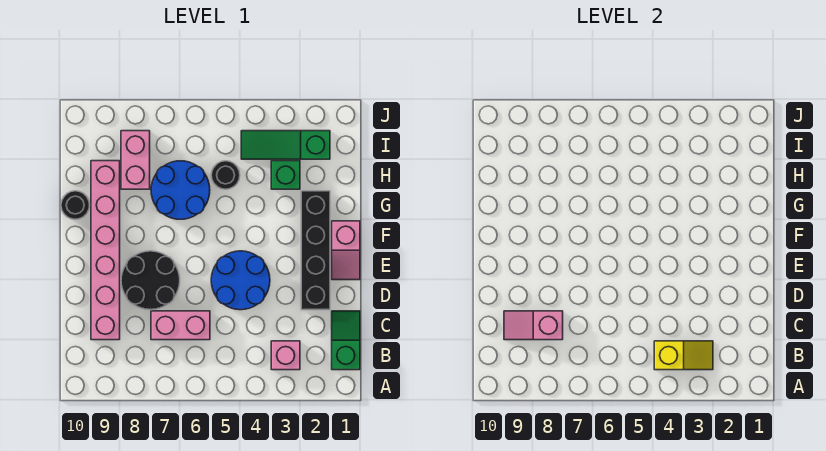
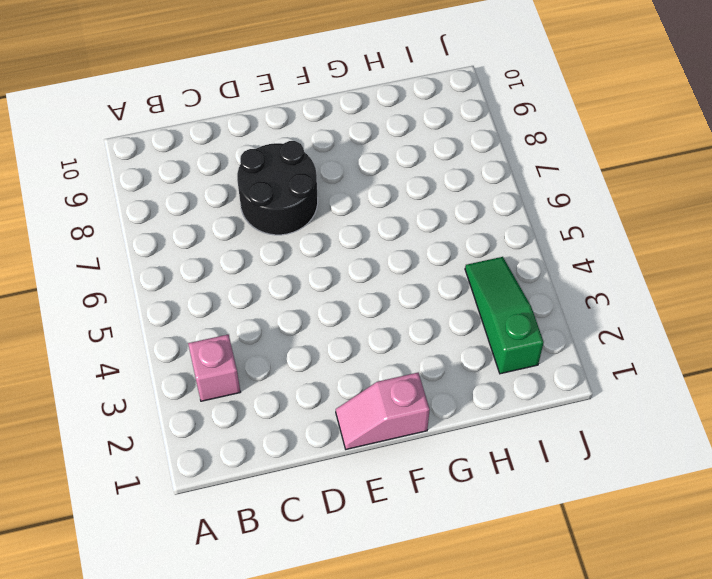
none -> green slope B1:C1 level 1 top B
none -> pink brick C6:C7 level 1
none -> pink brick C9:H9 level 1

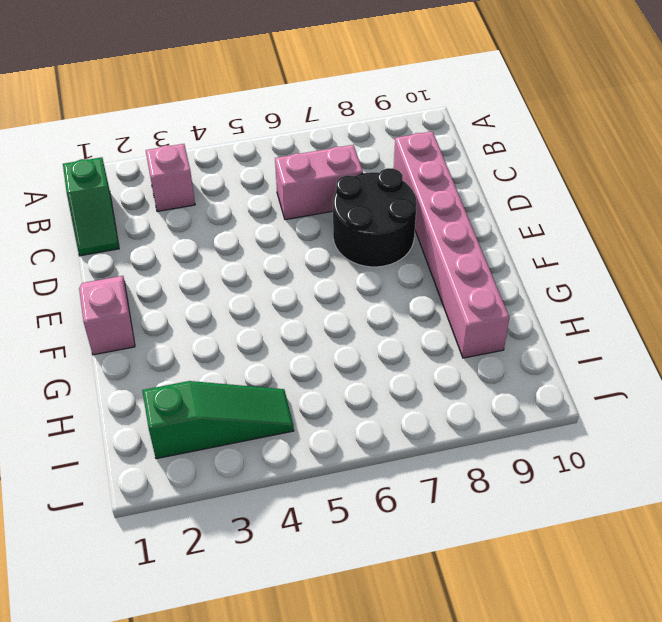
none -> black brick D2:G2 level 1
none -> blue round brick D4:E5 level 1
none -> blue round brick G6:H7 level 1

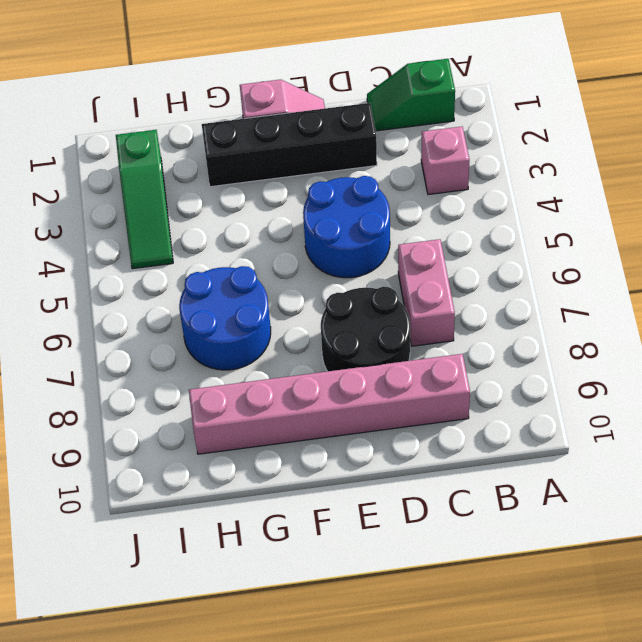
none -> black round brick G10 level 1
none -> green brick H3 level 1
none -> black round brick H5 level 1

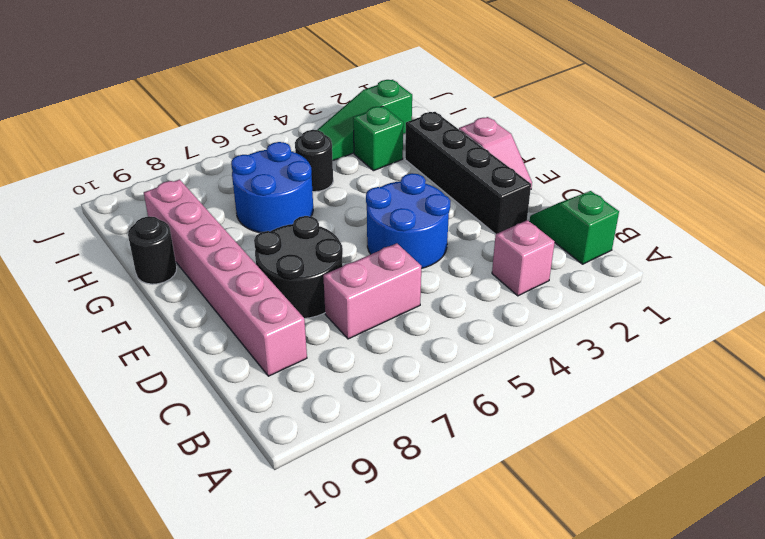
none -> pink brick H8:I8 level 1
none -> yellow slope B3:B4 level 2 top 4
none -> pink slope C8:C9 level 2 top 8

